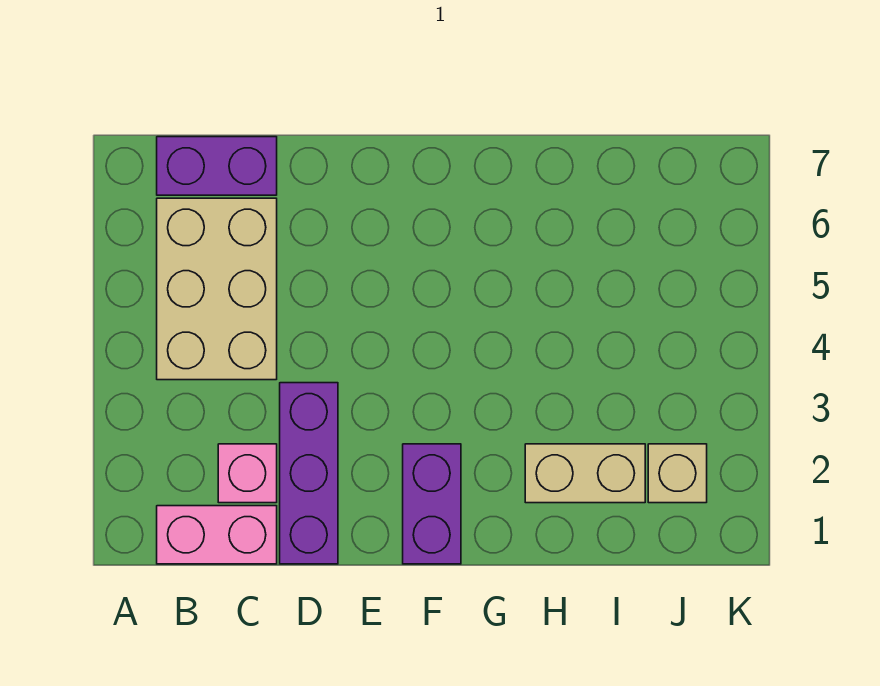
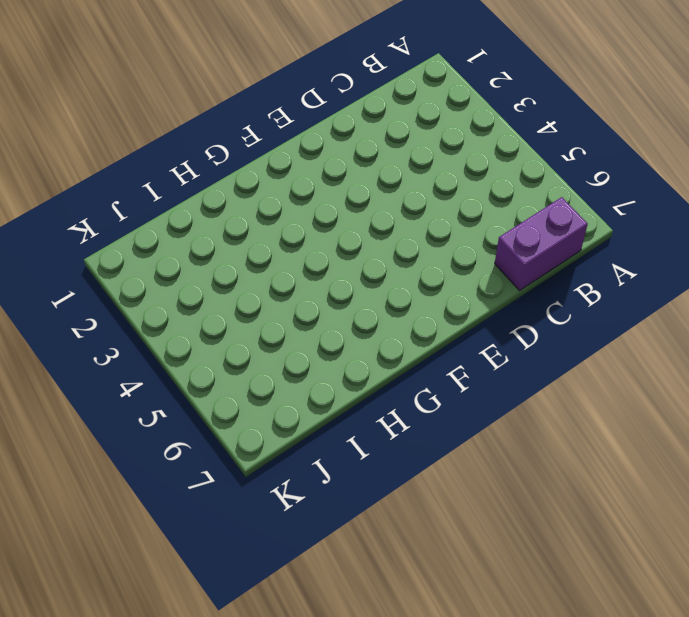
none -> pink brick B1:C1 level 1
none -> tan brick B4:C6 level 1

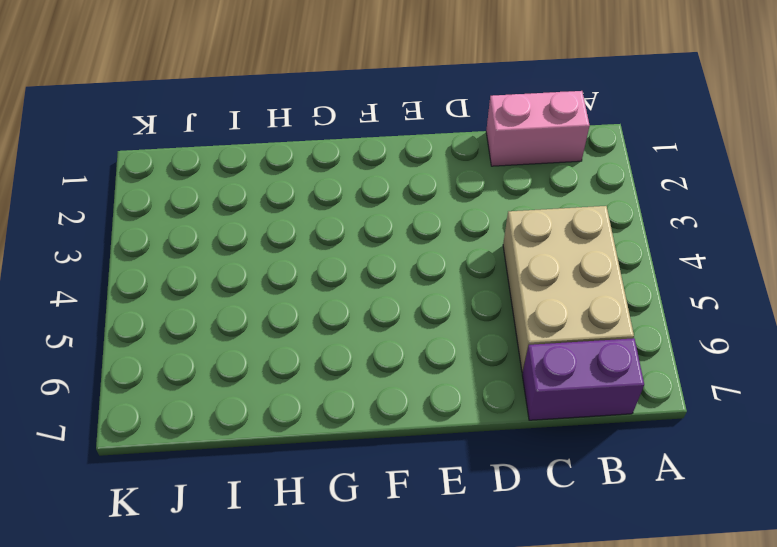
none -> pink brick C2 level 1
none -> purple brick D1:D3 level 1

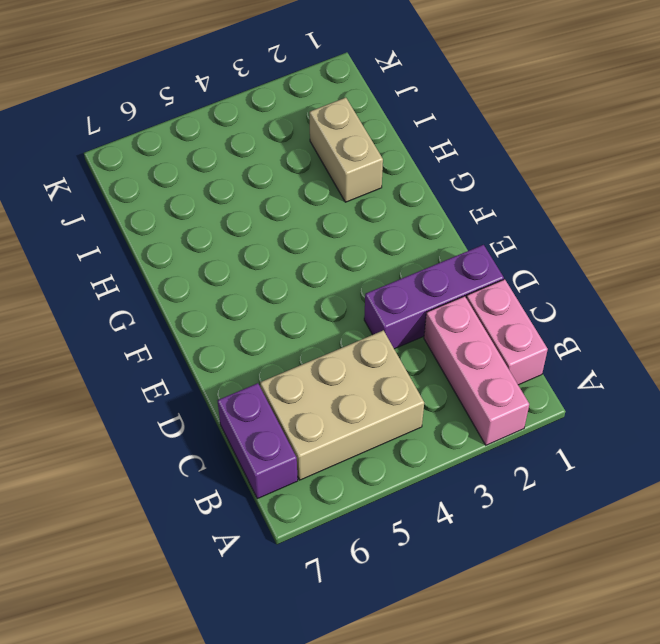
pink brick A2:C2 level 1 -> pink brick C2 level 1
none -> purple brick F1:F2 level 1
none -> tan brick J2 level 1

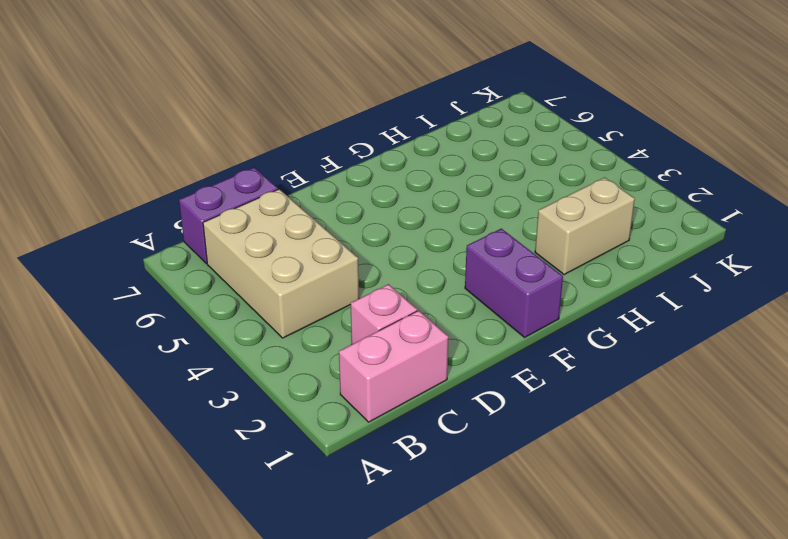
none -> purple brick D1:D3 level 1
none -> tan brick J2 level 1

